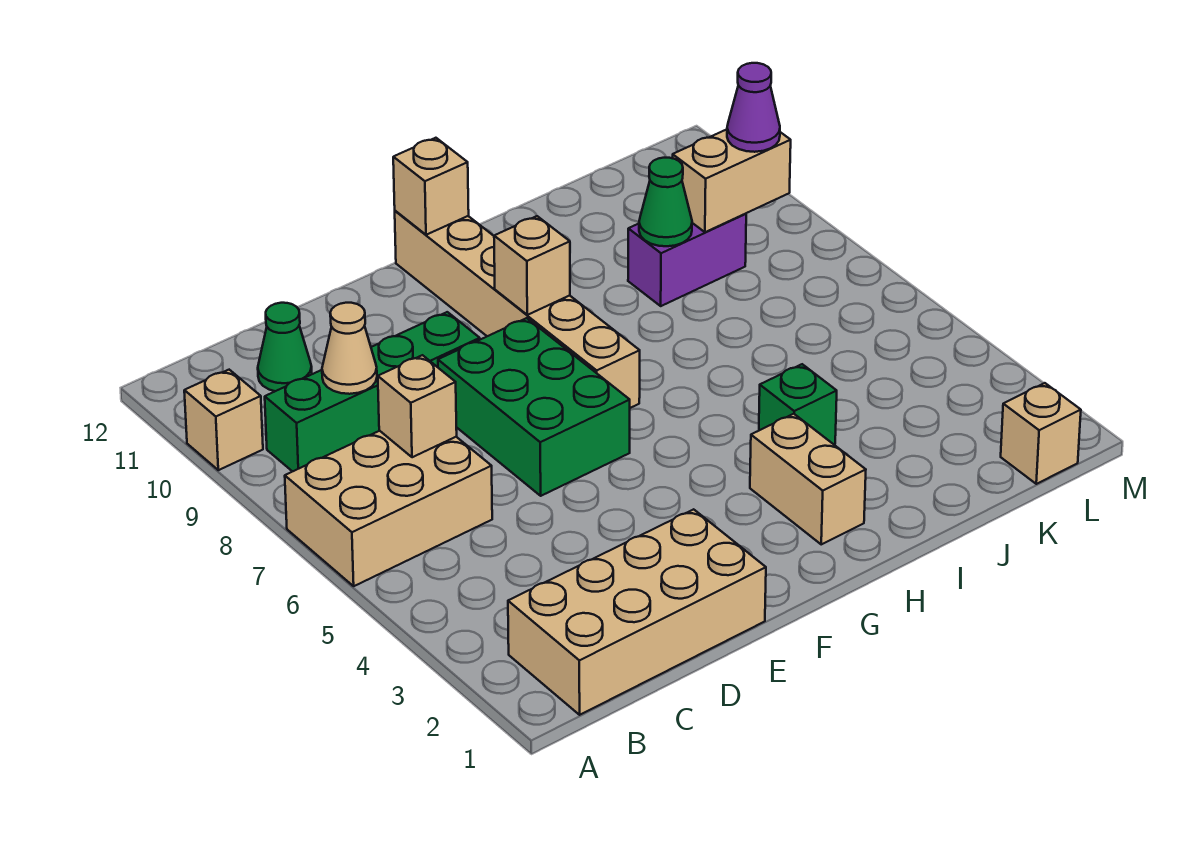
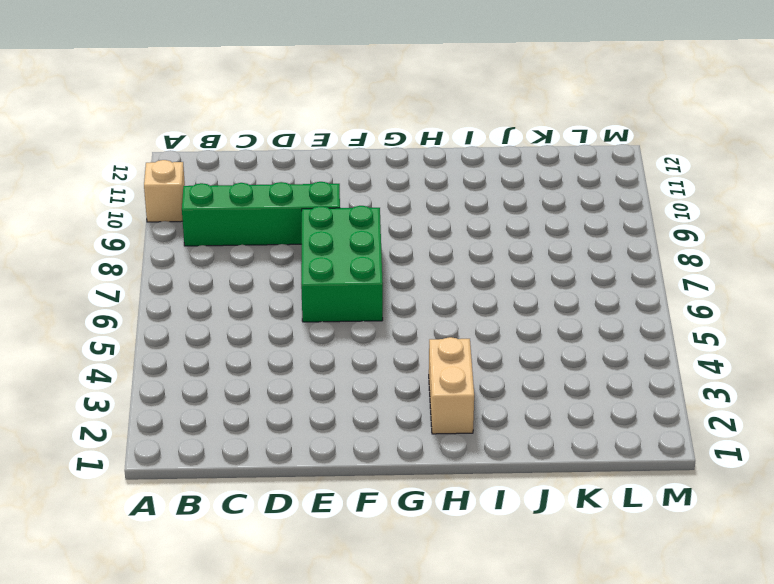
none -> tan brick A6:C7 level 1
none -> tan brick B1:E2 level 1
none -> green cone C11 level 1

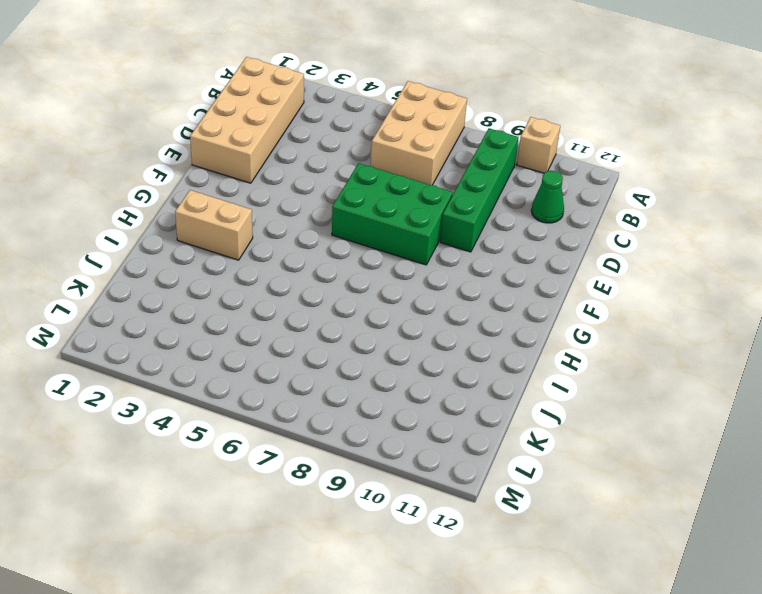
none -> tan brick G7:G12 level 1
none -> green brick I4 level 1
none -> purple brick J9:K9 level 1

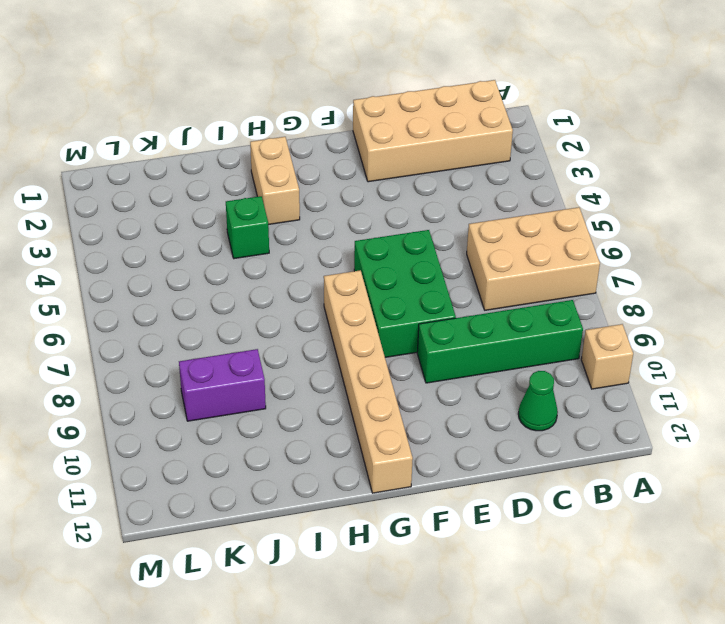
none -> tan brick L1 level 1
none -> tan brick C7 level 2
none -> tan cone C9 level 2

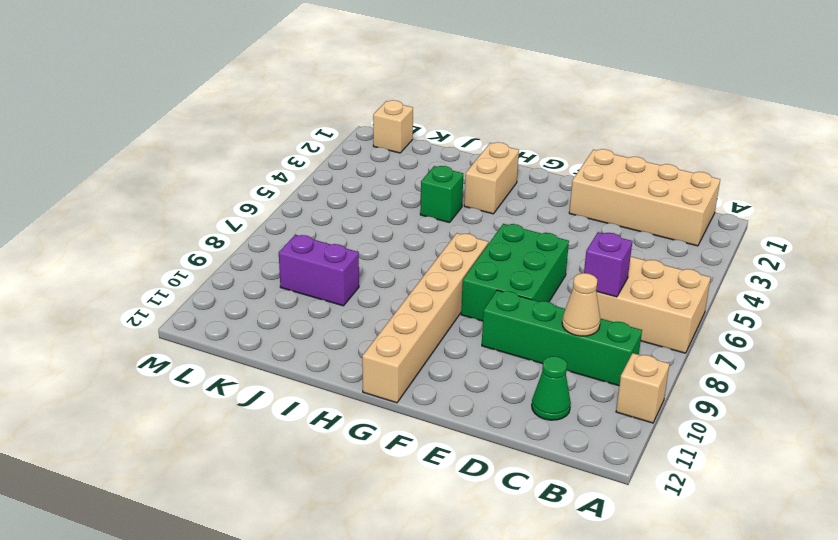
purple brick C7 level 2 -> tan brick C7 level 2
none -> tan brick G9 level 2
none -> tan brick G12 level 2
none -> green cone J9 level 2

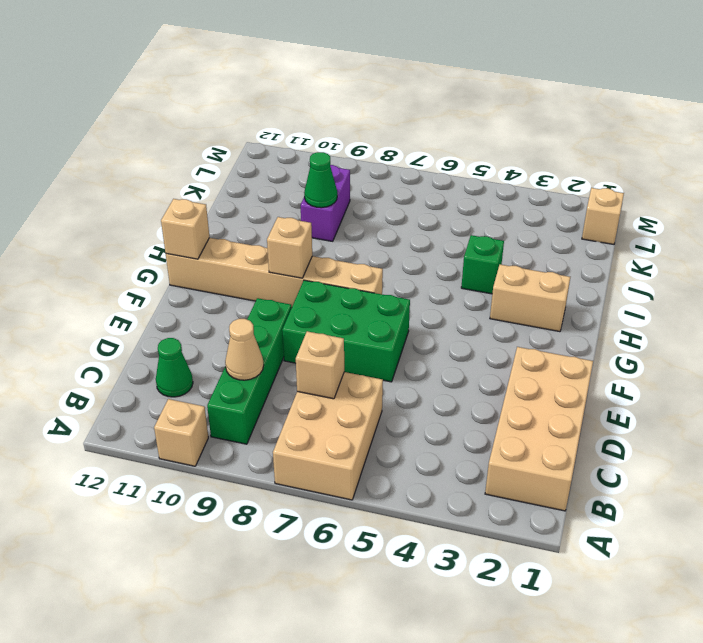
none -> tan brick K9:L9 level 2
none -> purple cone L9 level 3

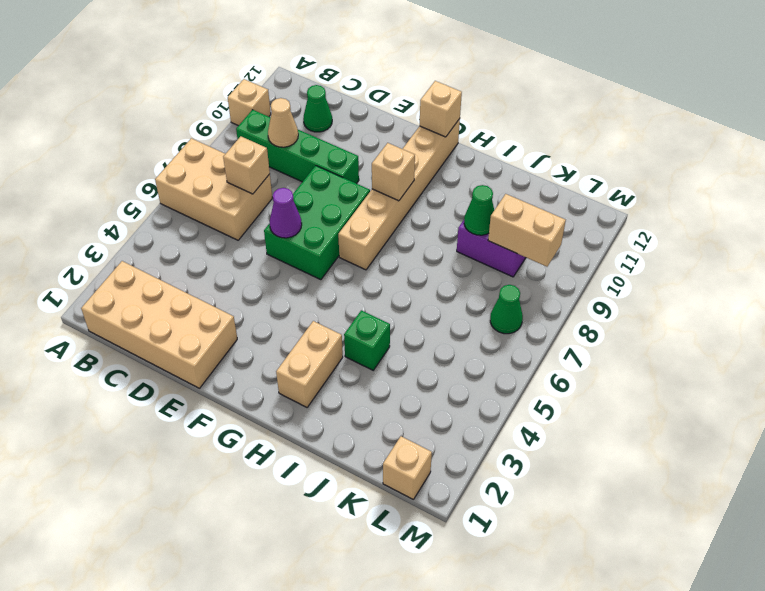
purple cone E6 level 2 -> purple cone L9 level 3
green cone L7 level 1 -> none

